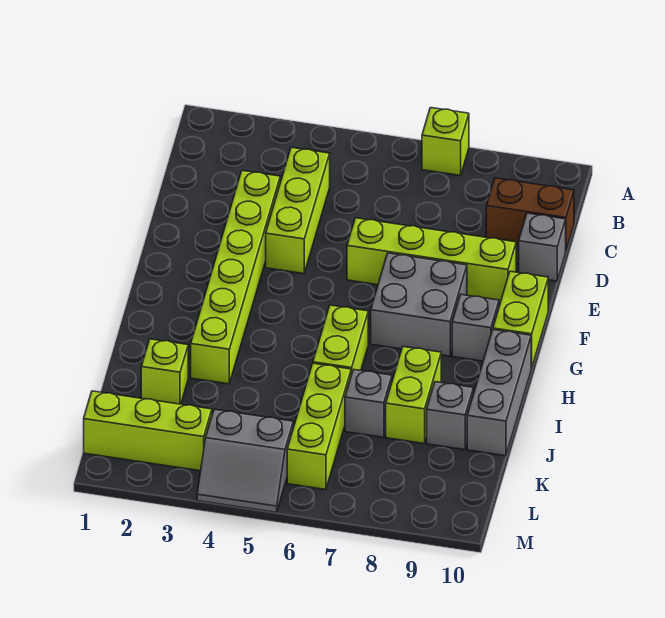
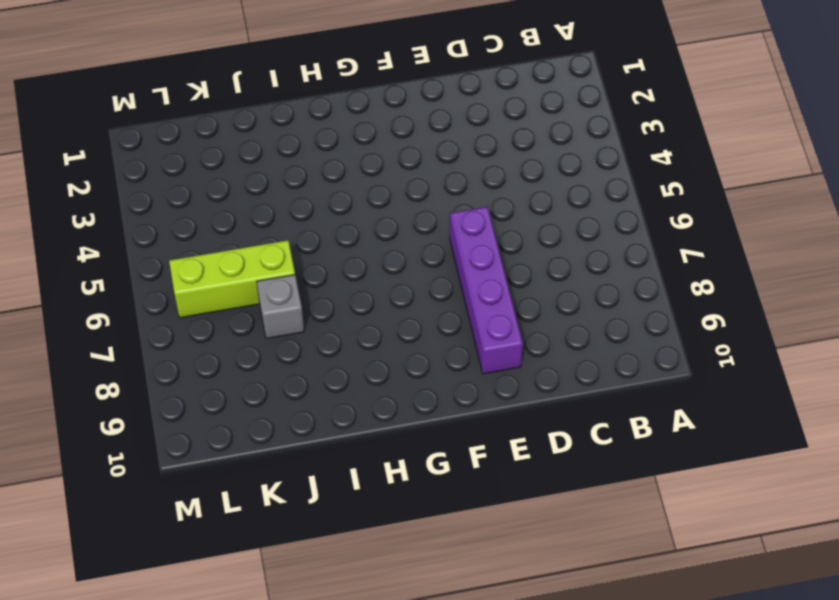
purple brick E6:E9 level 1 -> lime brick E6:E9 level 1
none -> lime brick A7 level 1
none -> lime brick C4:E4 level 1
none -> brown brick C9:C10 level 1

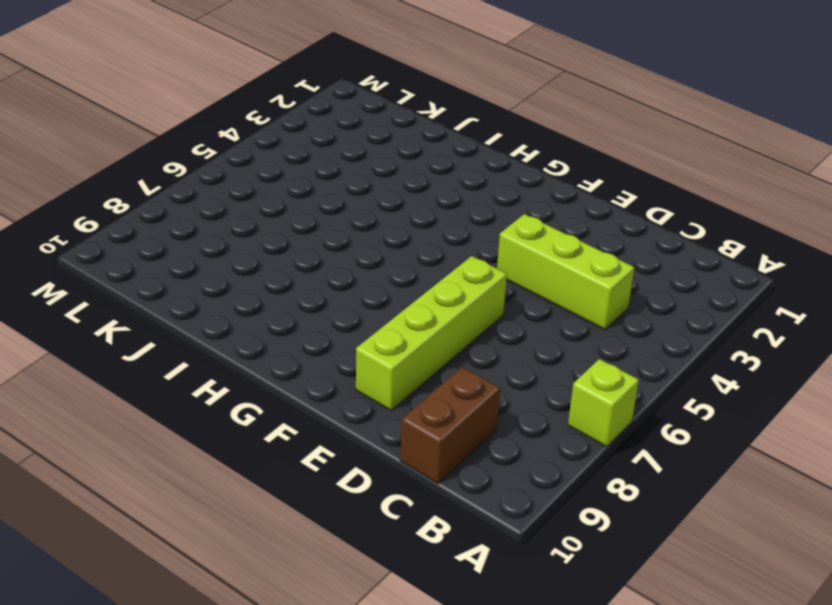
none -> lime brick D3:I3 level 1
none -> grey brick D10 level 1
none -> grey brick F7:G8 level 1

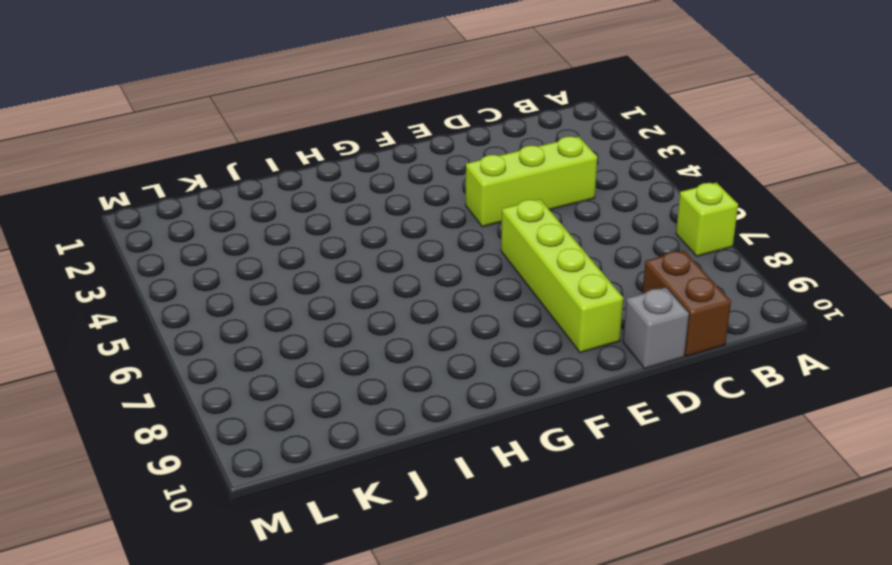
none -> lime brick D3:I3 level 1
none -> grey brick F7:G8 level 1
none -> lime brick F10:G10 level 1

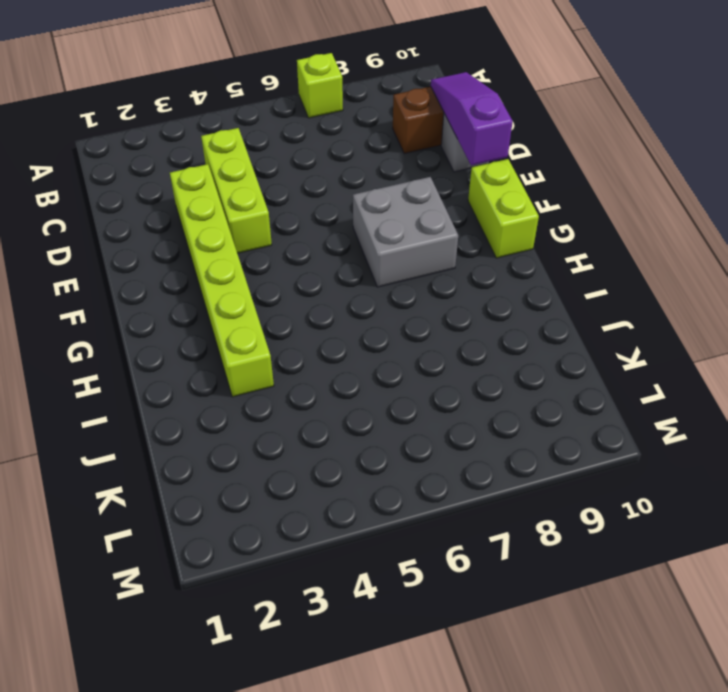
purple slope C10:E10 level 2 top E -> none
none -> lime brick E6:E9 level 1
none -> grey brick G9 level 1
none -> lime brick H6:I6 level 1

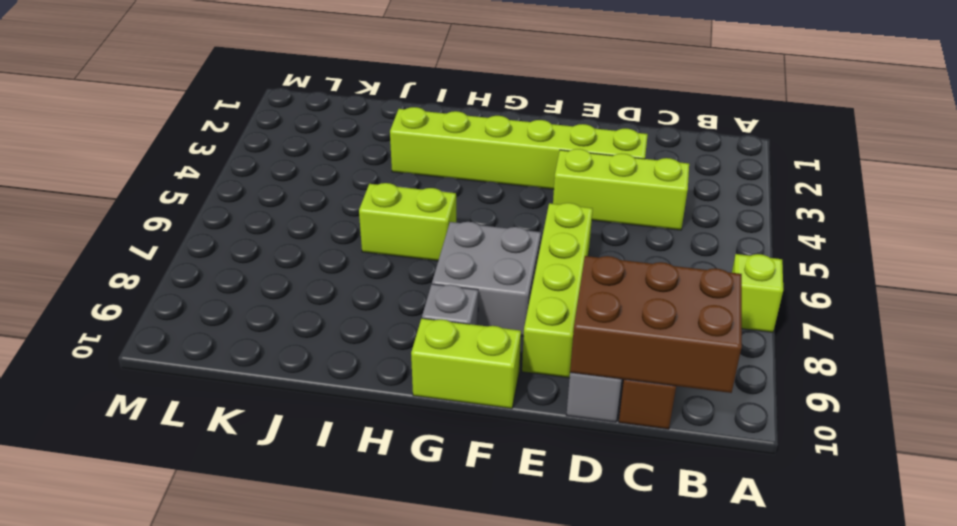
brown brick B9:D10 level 2 -> none
none -> grey brick H10:J10 level 1
none -> lime brick I8:J8 level 1
none -> lime brick J2 level 1

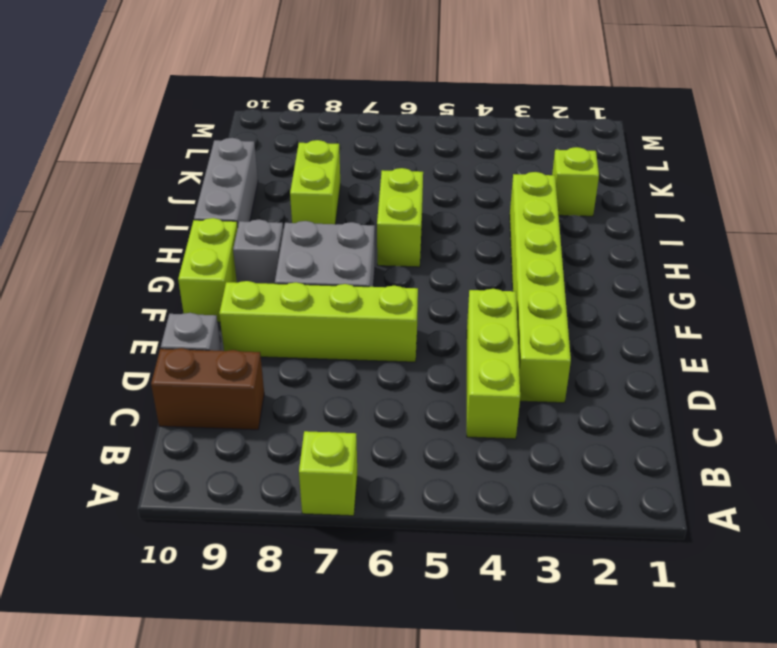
none -> lime brick J6:L6 level 1
none -> grey brick J7 level 1
none -> grey brick J9 level 1

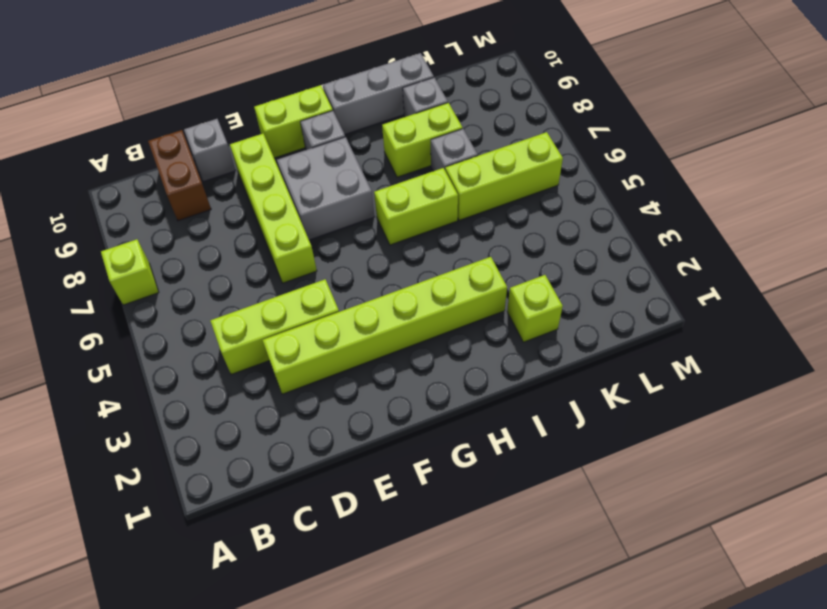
none -> lime brick L1:L3 level 1
none -> grey slope L4:M5 level 1 top L

